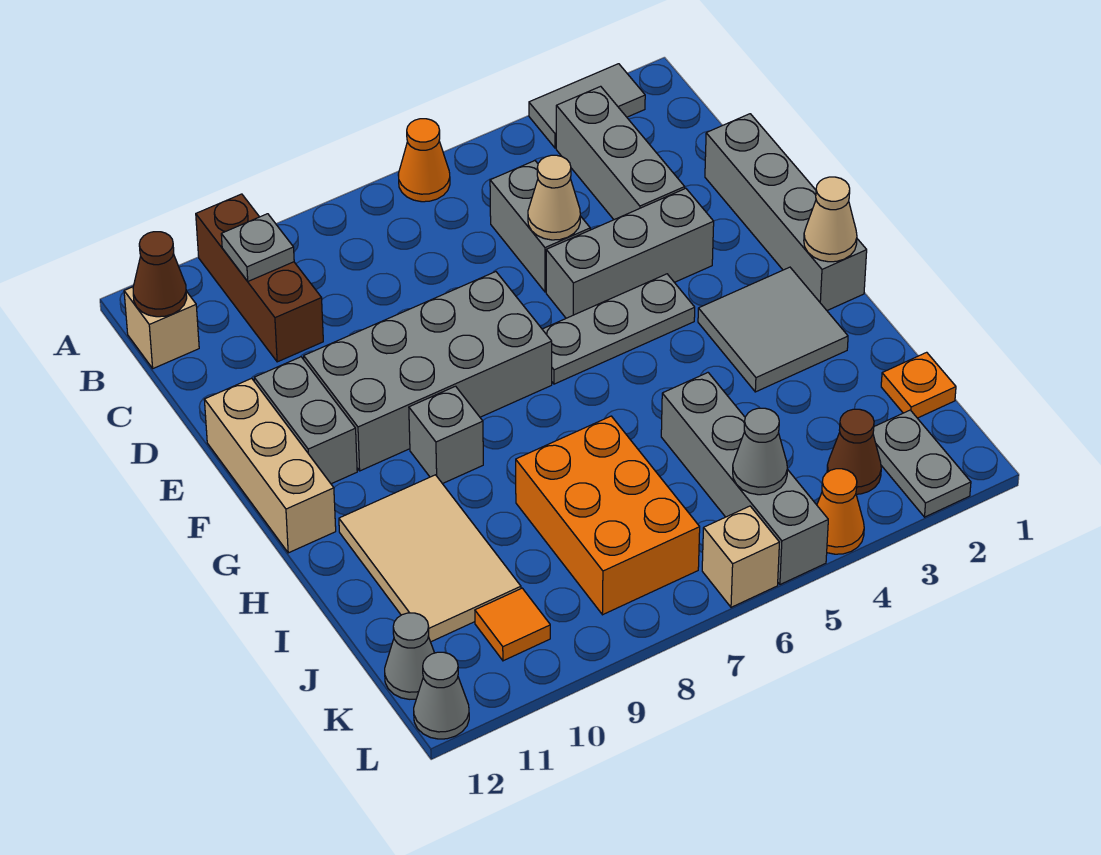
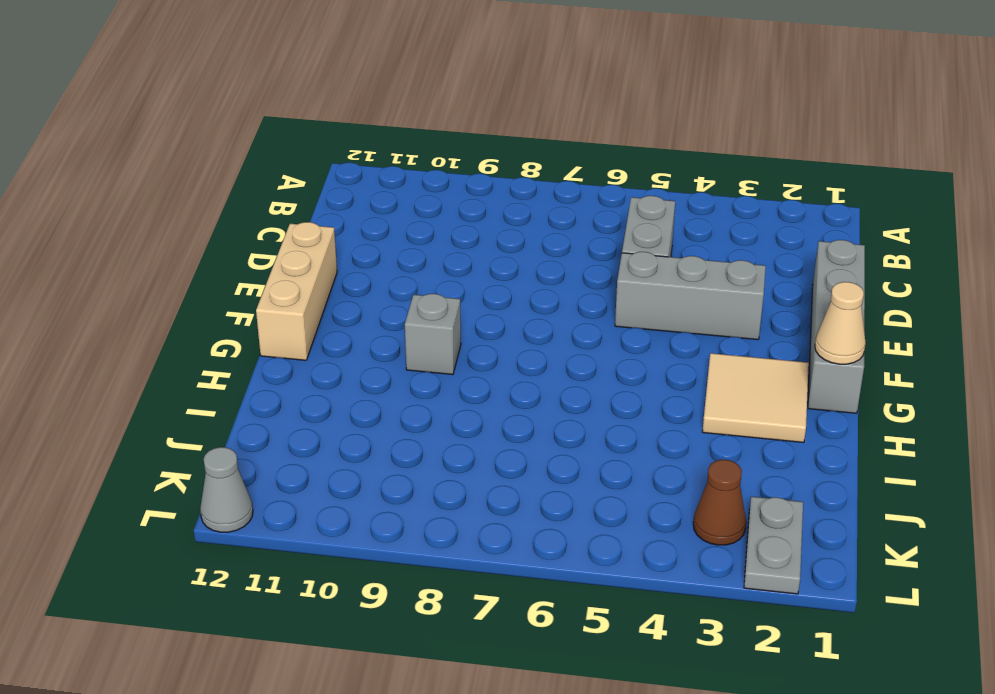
tan tile G2:H3 level 1 -> grey tile G2:H3 level 1
none -> grey tile A2:A3 level 1
none -> orange cone A6 level 1
none -> brown brick A10:C10 level 1
none -> grey brick B3:D3 level 1

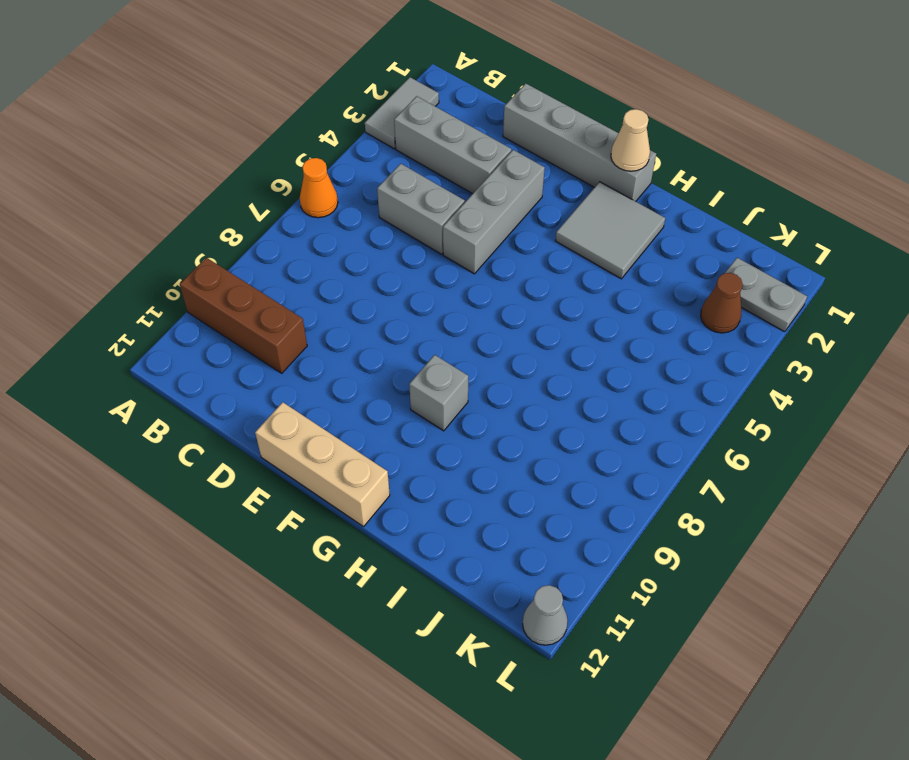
none -> tan brick B12 level 1
none -> grey brick E7:F10 level 1
none -> grey brick E11:F11 level 1
none -> grey plate F4:F6 level 1

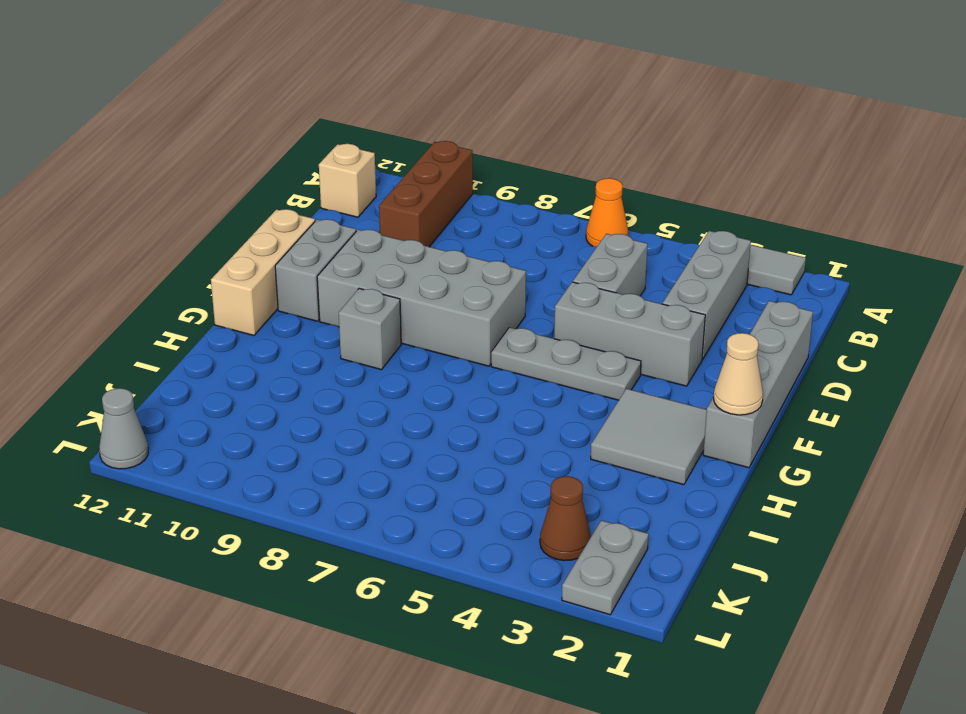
none -> tan tile H10:J11 level 1
none -> grey brick I5:L5 level 1
none -> orange brick I7:K8 level 1
none -> orange plate J1 level 1

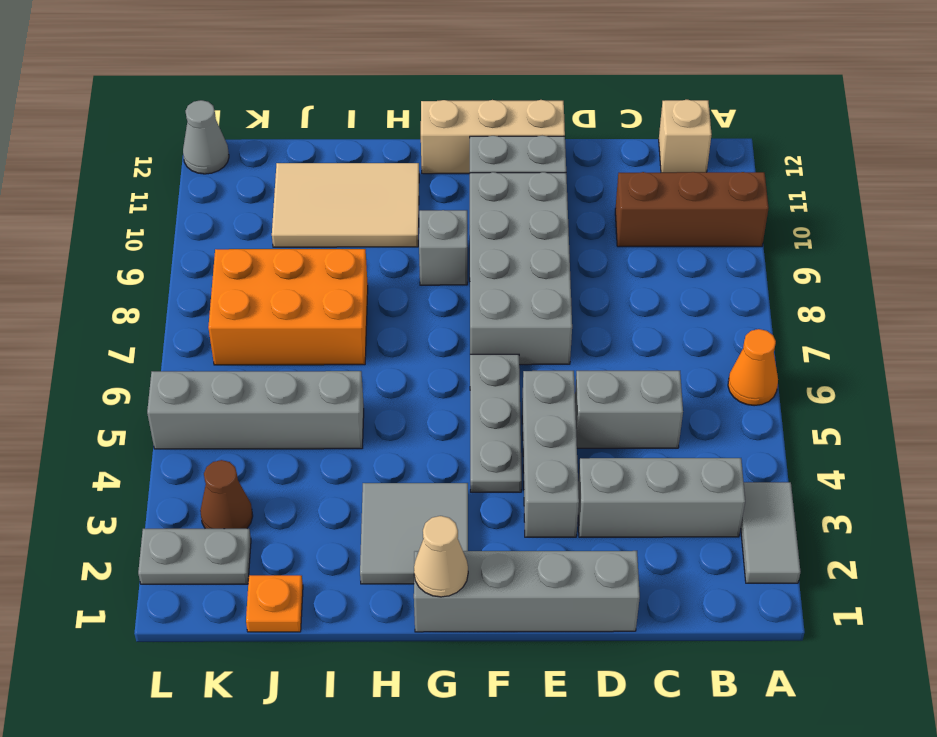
none -> orange tile K10 level 1
none -> grey cone K12 level 1
none -> orange cone L4 level 1
none -> tan brick L6 level 1

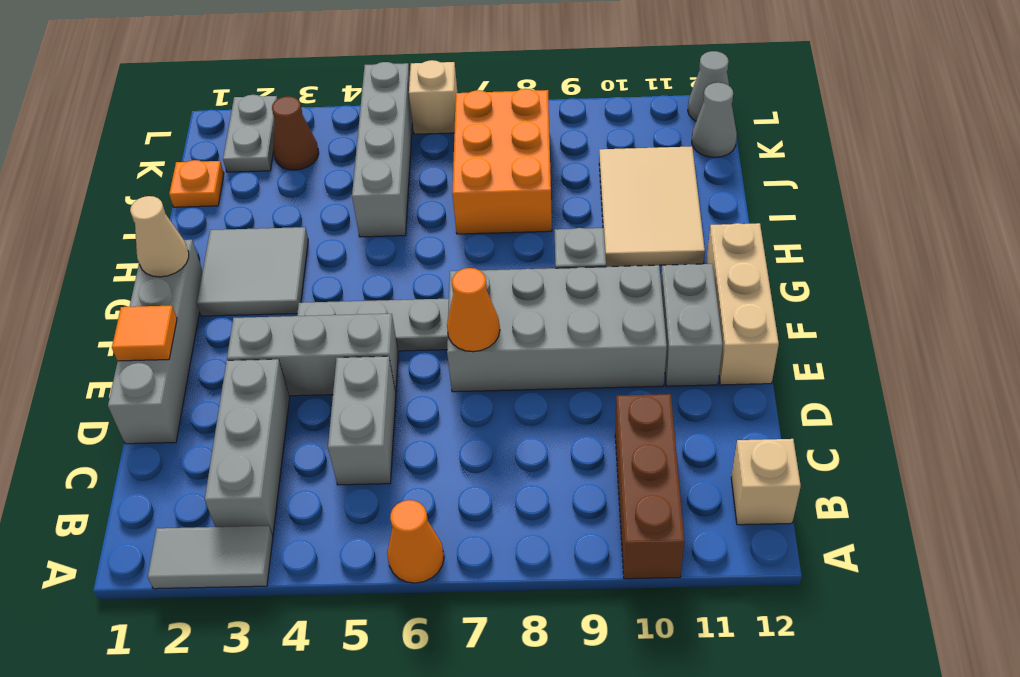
orange tile E1 level 2 -> orange tile K10 level 1
orange cone E7 level 2 -> orange cone L4 level 1
none -> grey plate B10 level 2
none -> brown cone B12 level 2
none -> tan cone D5 level 2
none -> grey cone K5 level 2

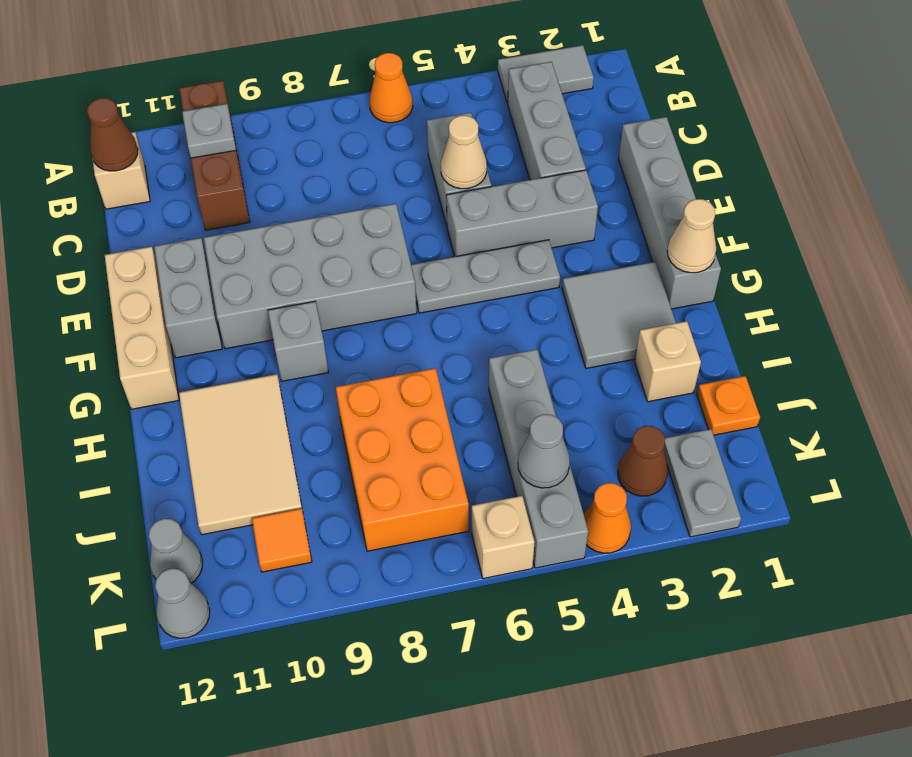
tan brick I2 level 1 -> none

